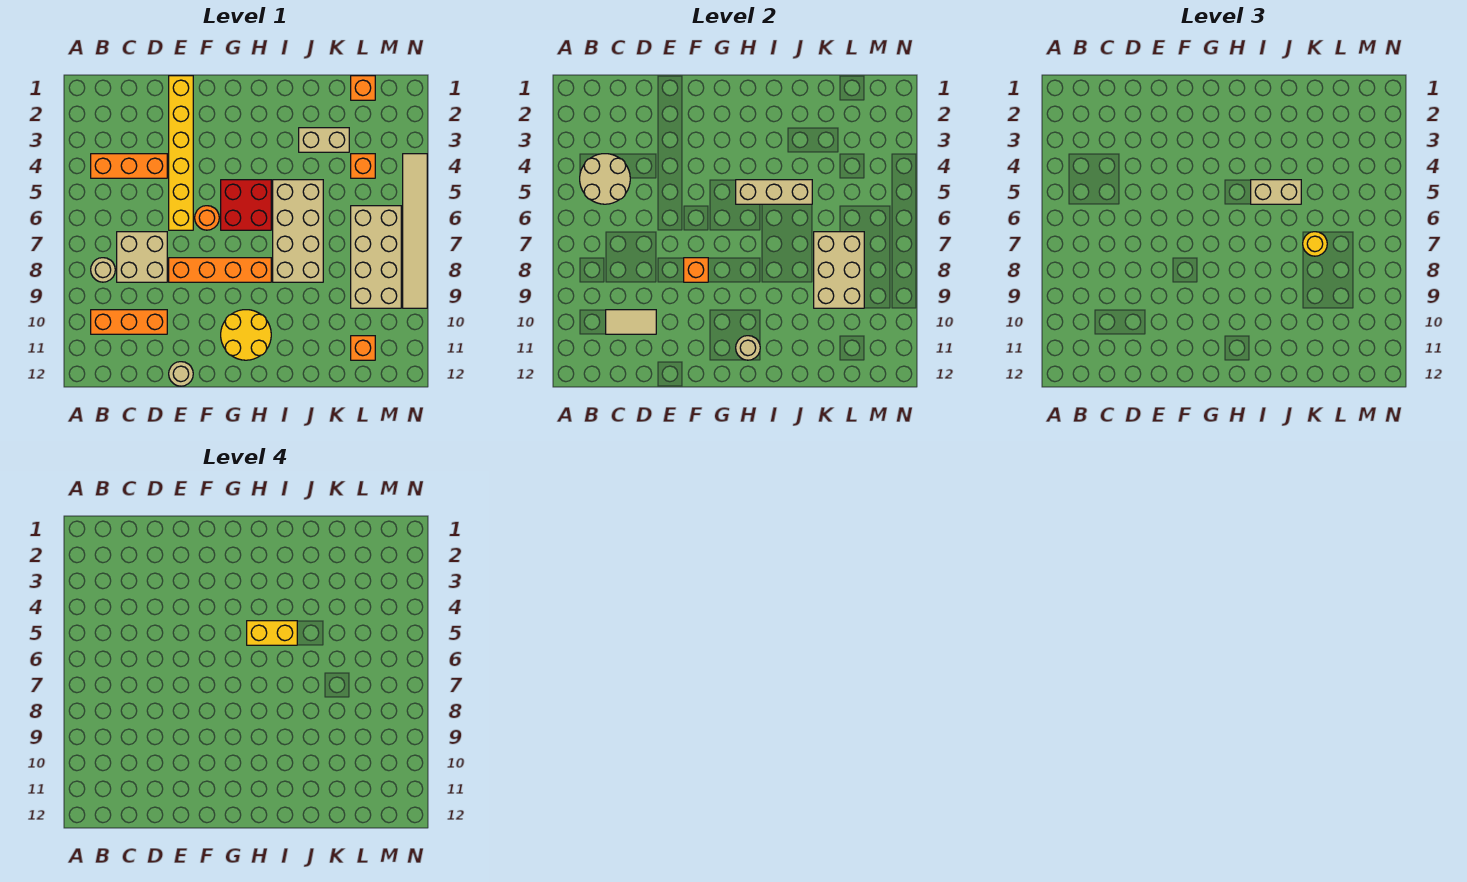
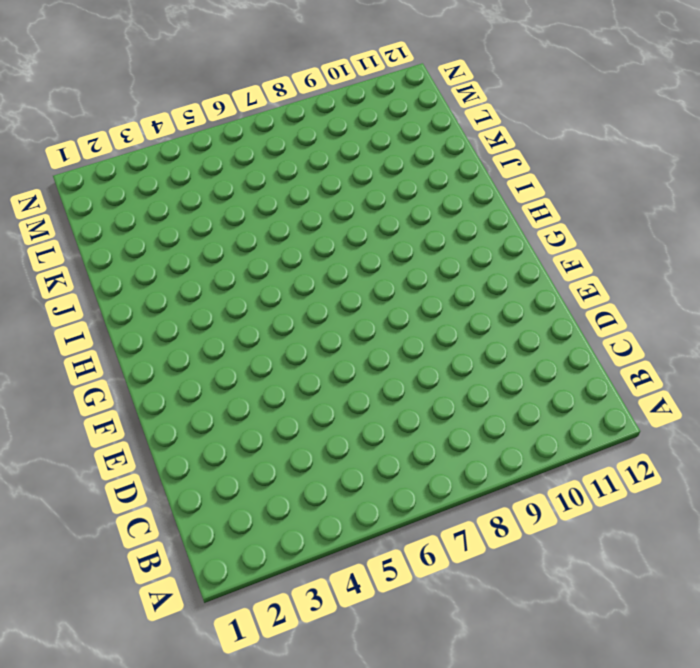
none -> orange brick B4:D4 level 1
none -> tan round brick B8 level 1
none -> orange brick B10:D10 level 1

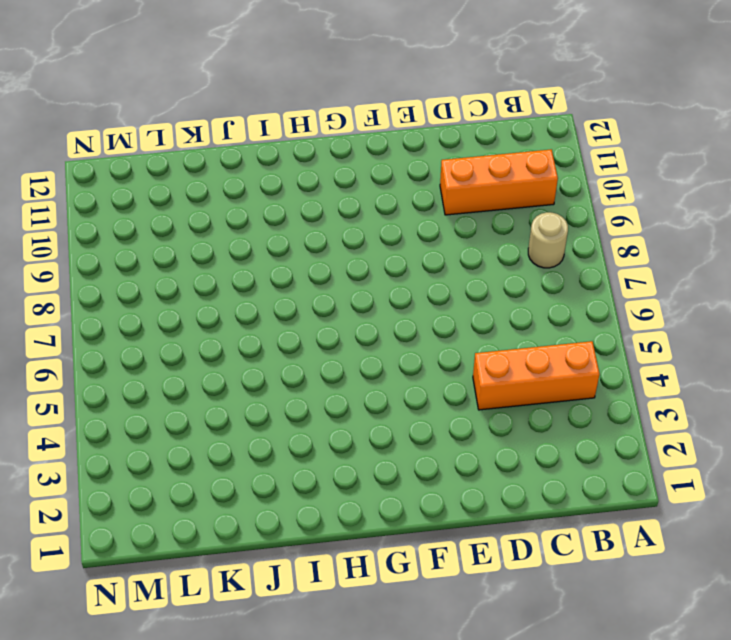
none -> tan brick C7:D8 level 1
none -> yellow brick E1:E6 level 1
none -> orange brick E8:H8 level 1

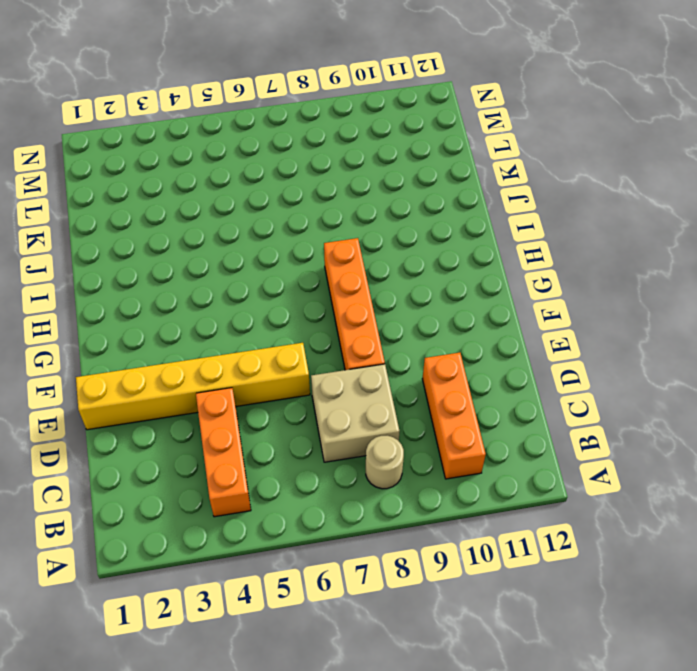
none -> tan round brick E12 level 1
none -> orange round brick F6 level 1
none -> red brick G5:H6 level 1

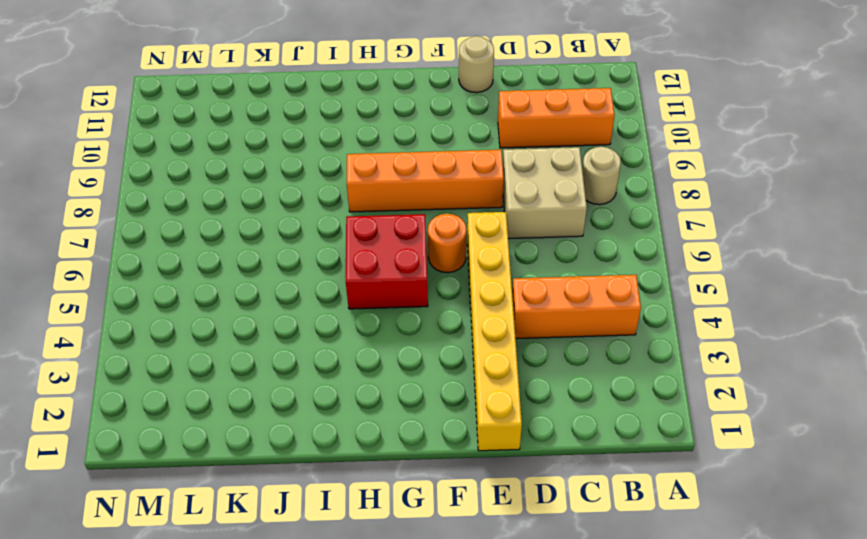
none -> yellow round brick G10:H11 level 1
none -> tan brick I5:J8 level 1
none -> tan brick J3:K3 level 1

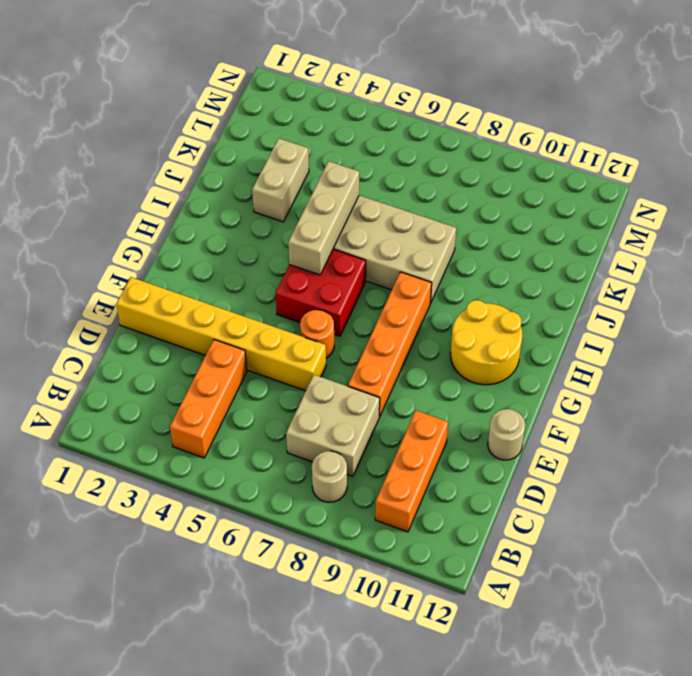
none -> orange brick L1 level 1
none -> orange brick L4 level 1
none -> tan brick L6:M9 level 1

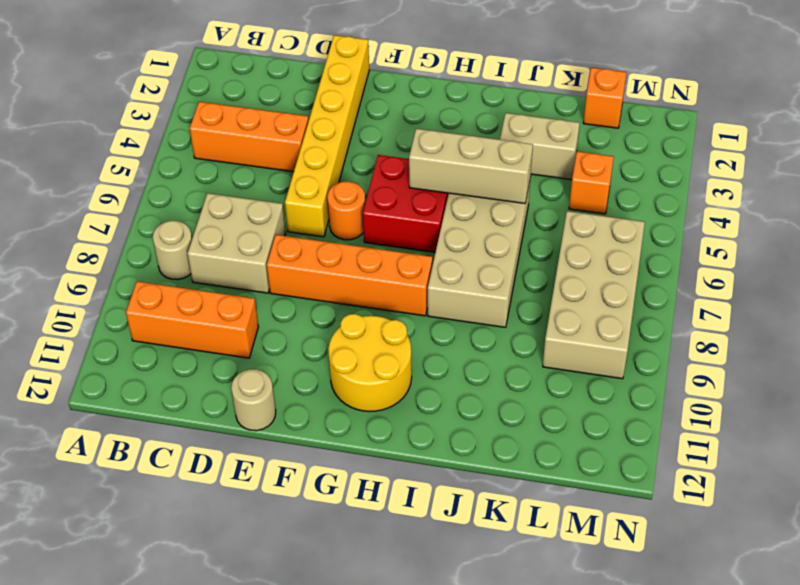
none -> orange brick L11 level 1
none -> tan tile N4:N9 level 1
none -> tan round brick B4:C5 level 2

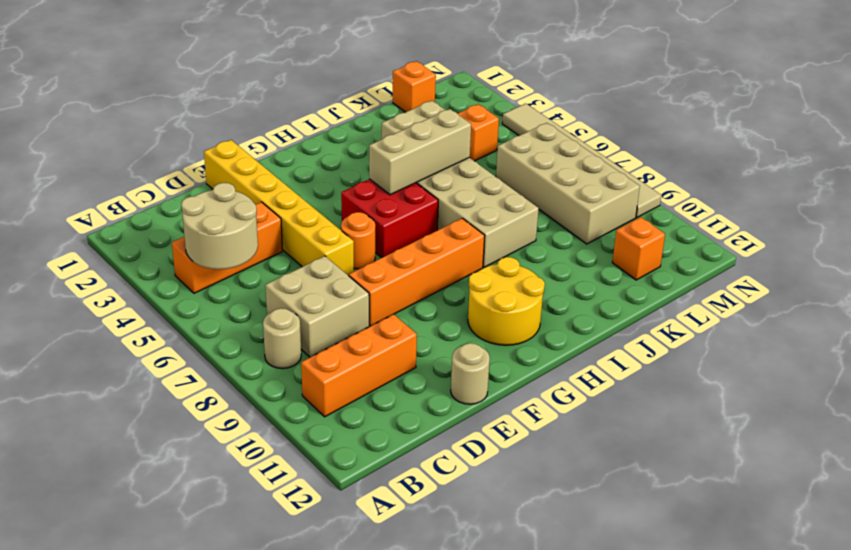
none -> tan tile C10:D10 level 2
none -> orange brick F8 level 2
none -> tan round brick H11 level 2

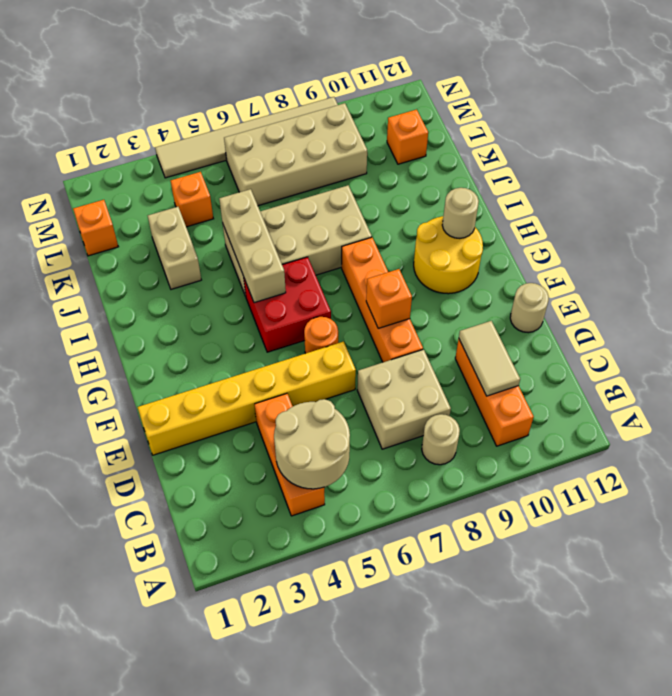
none -> tan brick K7:L9 level 2
none -> tan brick I5:J5 level 3
none -> yellow round brick K7 level 3

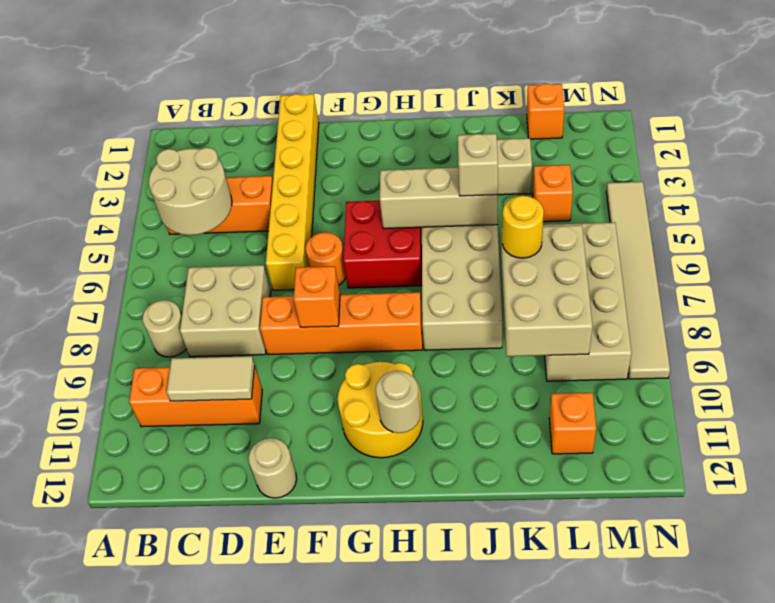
tan brick J5 level 3 -> tan brick I5:J5 level 3
none -> yellow brick H5:I5 level 4

